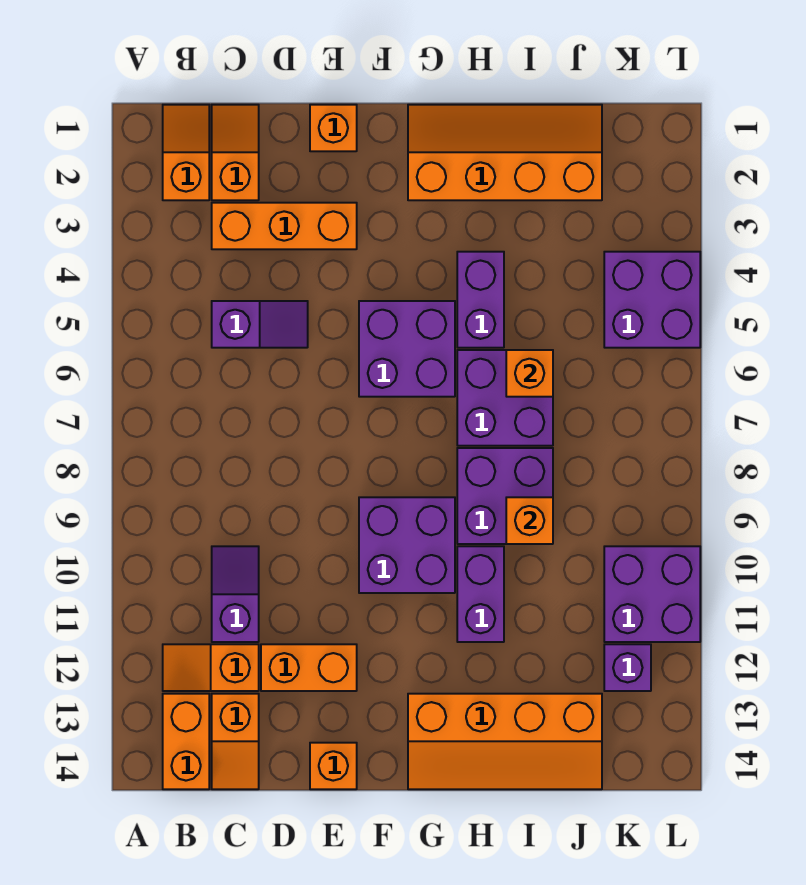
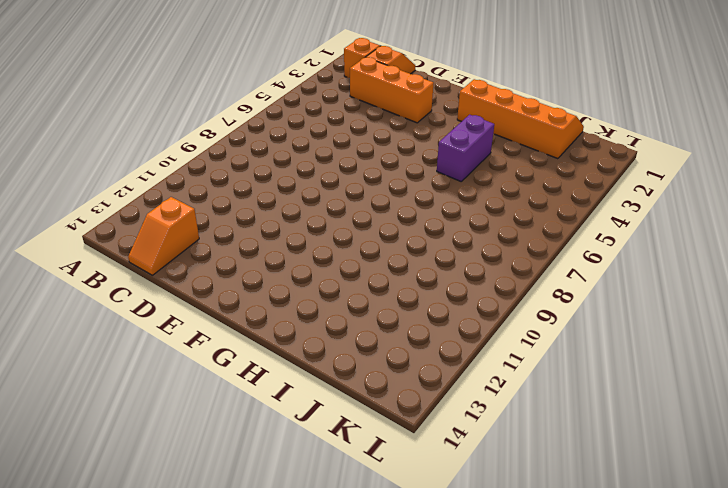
none -> orange slope B12:C12 level 1 top C
none -> orange brick B13:B14 level 1
none -> purple slope C5:D5 level 1 top C

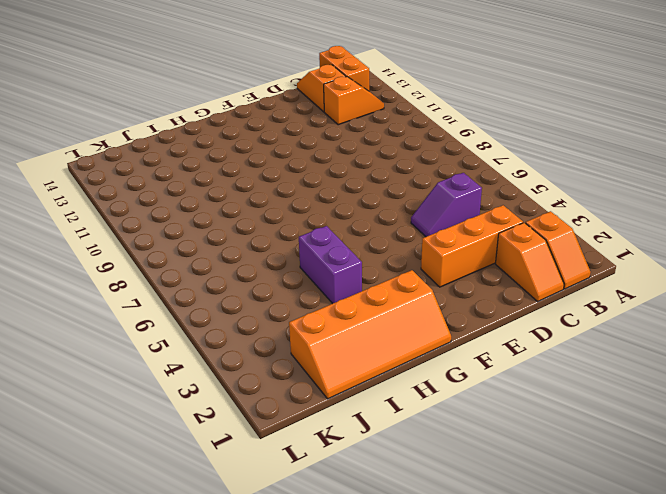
none -> purple slope C10:C11 level 1 top 11
none -> orange brick D12:E12 level 1
none -> orange brick E1 level 1

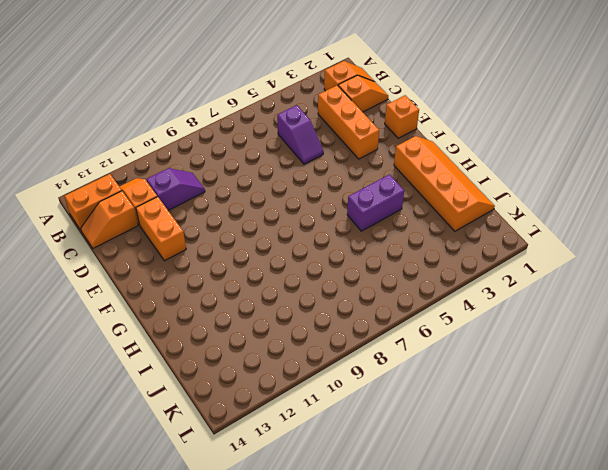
none -> orange brick E14 level 1
none -> purple brick F5:G6 level 1
none -> purple brick F9:G10 level 1

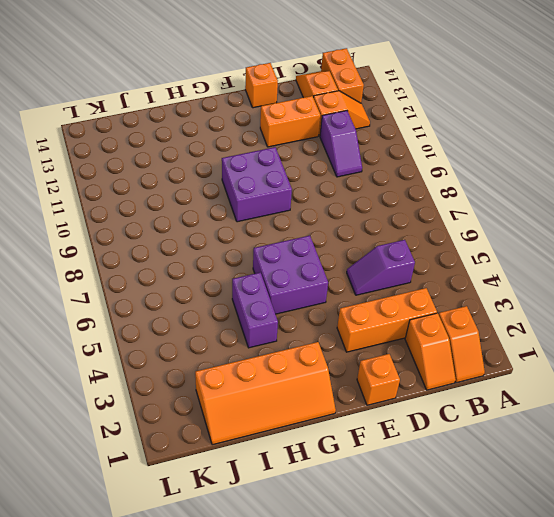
none -> orange slope G13:J14 level 1 top 13
none -> purple brick H6:I7 level 1
none -> purple brick H8:I9 level 1

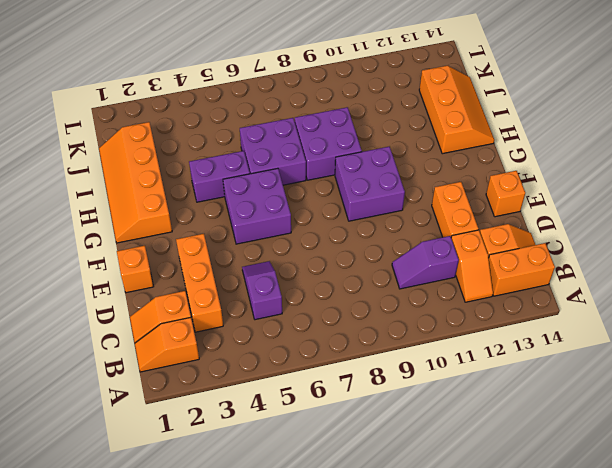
orange slope H13:J14 level 1 top 13 -> orange slope G13:J14 level 1 top 13
none -> purple brick H10:H11 level 1
none -> purple brick K4:L5 level 1
none -> purple brick K10:L11 level 1

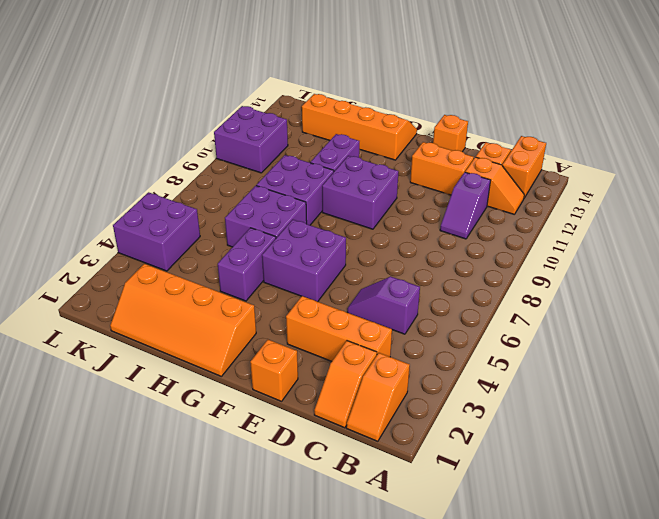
none -> purple brick K12 level 1
none -> orange brick I6 level 2
none -> orange brick I9 level 2

